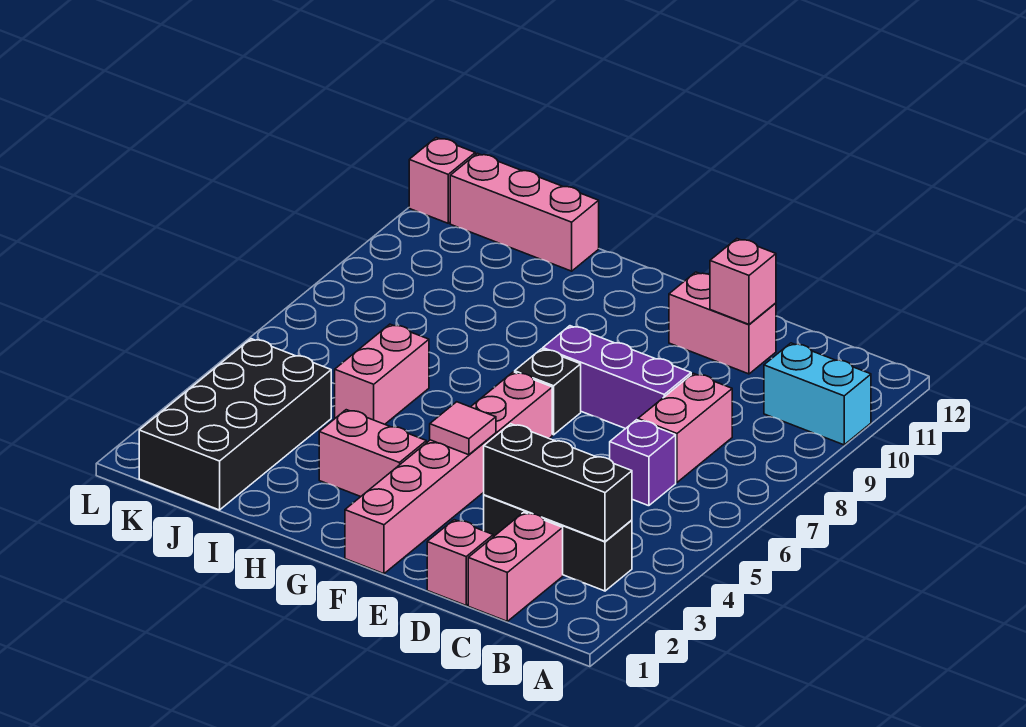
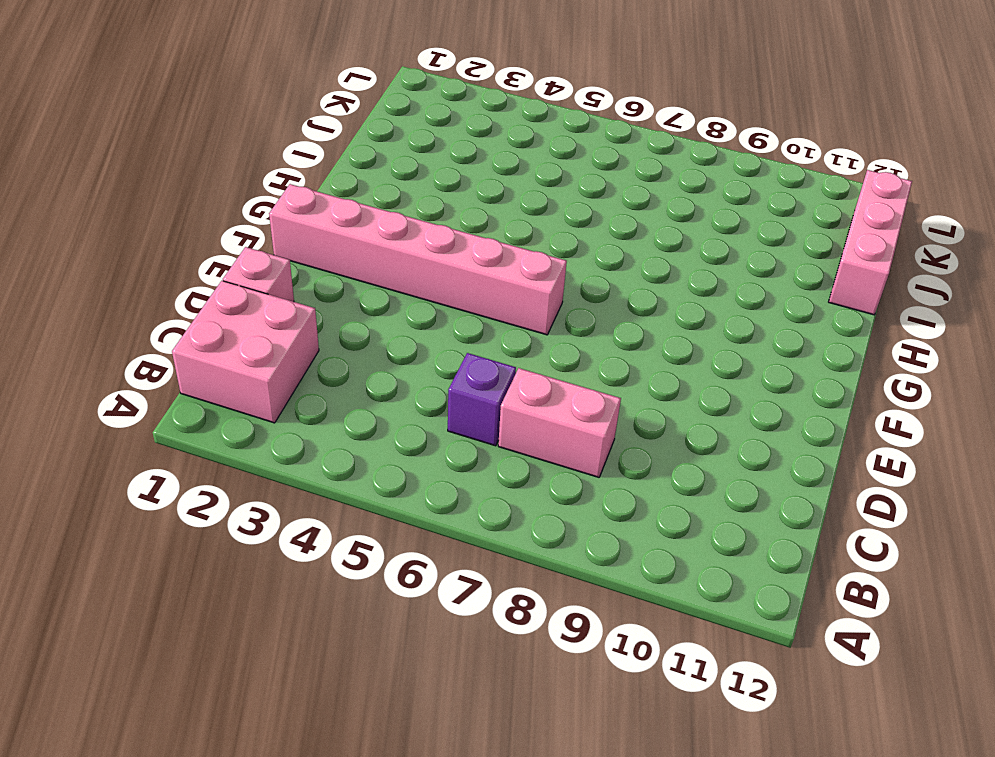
pink brick B1:C2 level 1 -> pink brick C1:C2 level 1
none -> cyan brick A10:B10 level 1
none -> black brick B3:D3 level 1
none -> purple brick D8:F8 level 1

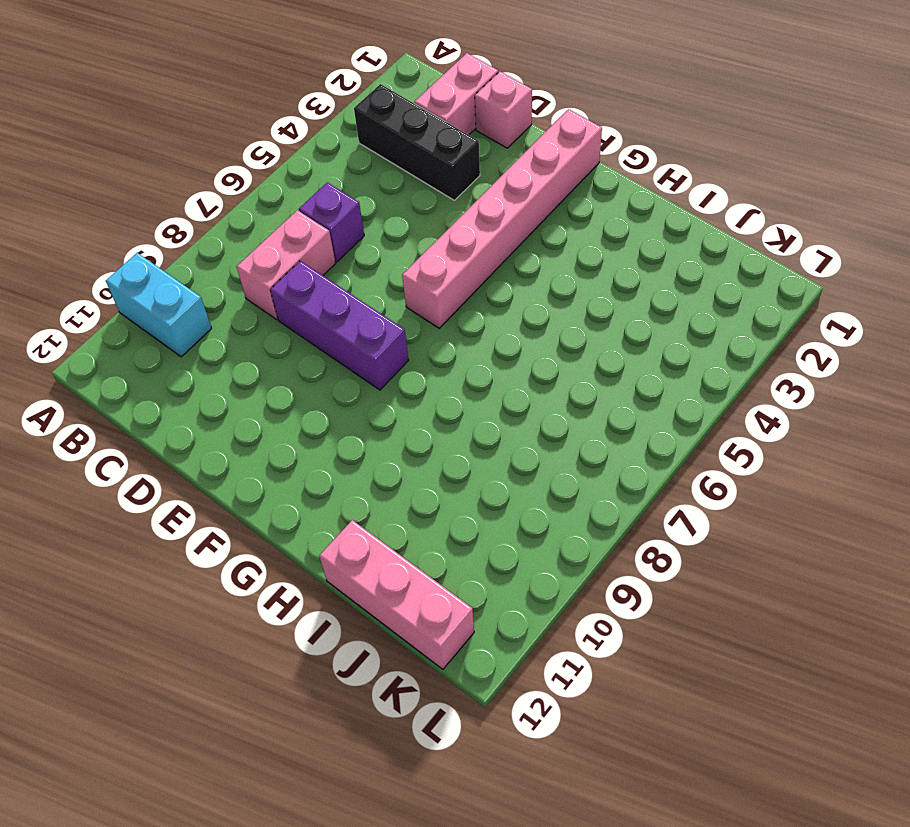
none -> pink brick D11:E11 level 1
none -> black brick F7 level 1
none -> pink brick G3:H3 level 1

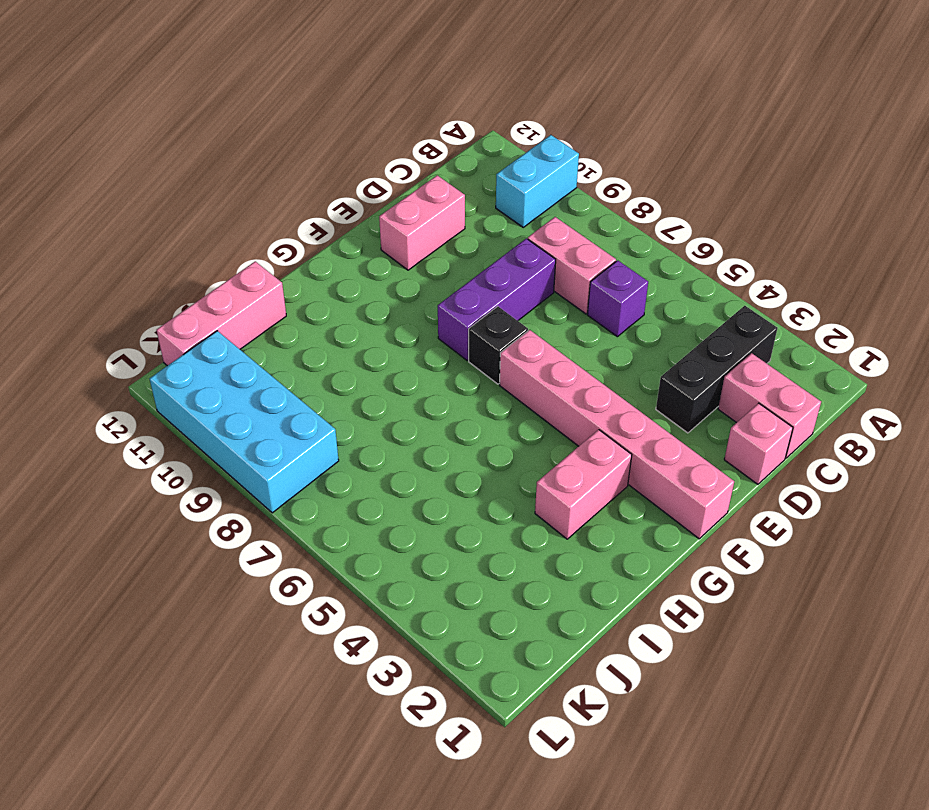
cyan brick K8:L11 level 1 -> none
none -> pink brick I5:I6 level 1
none -> black brick J1:K4 level 1
none -> pink brick L12 level 1

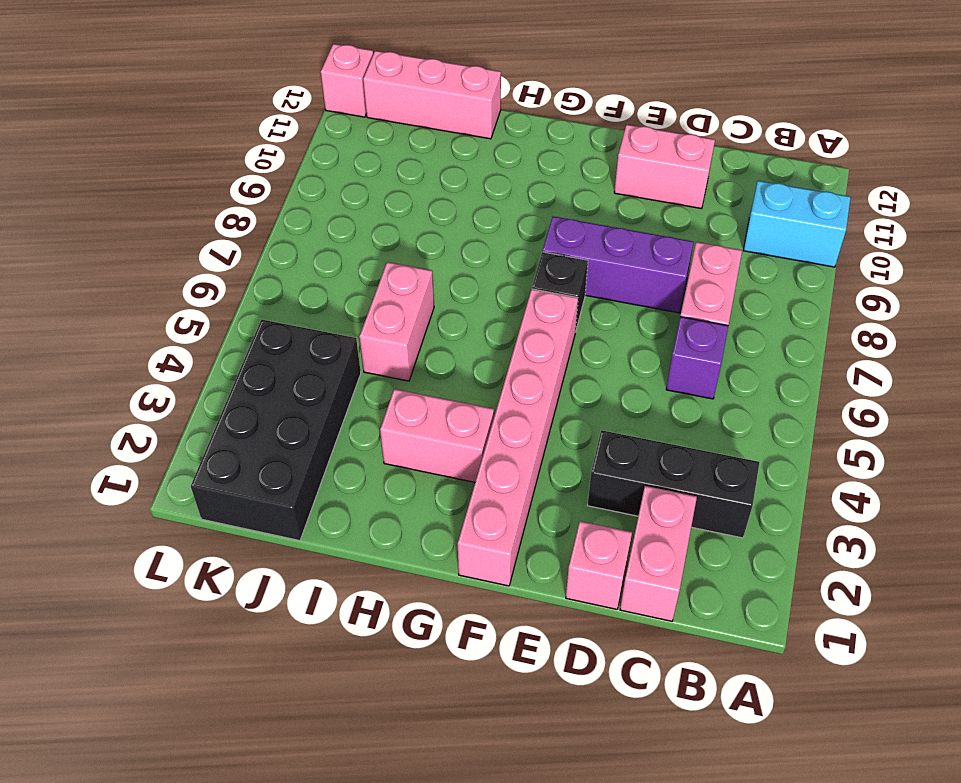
none -> black brick B3:D3 level 2
none -> pink brick D11 level 2
none -> pink tile F4 level 2

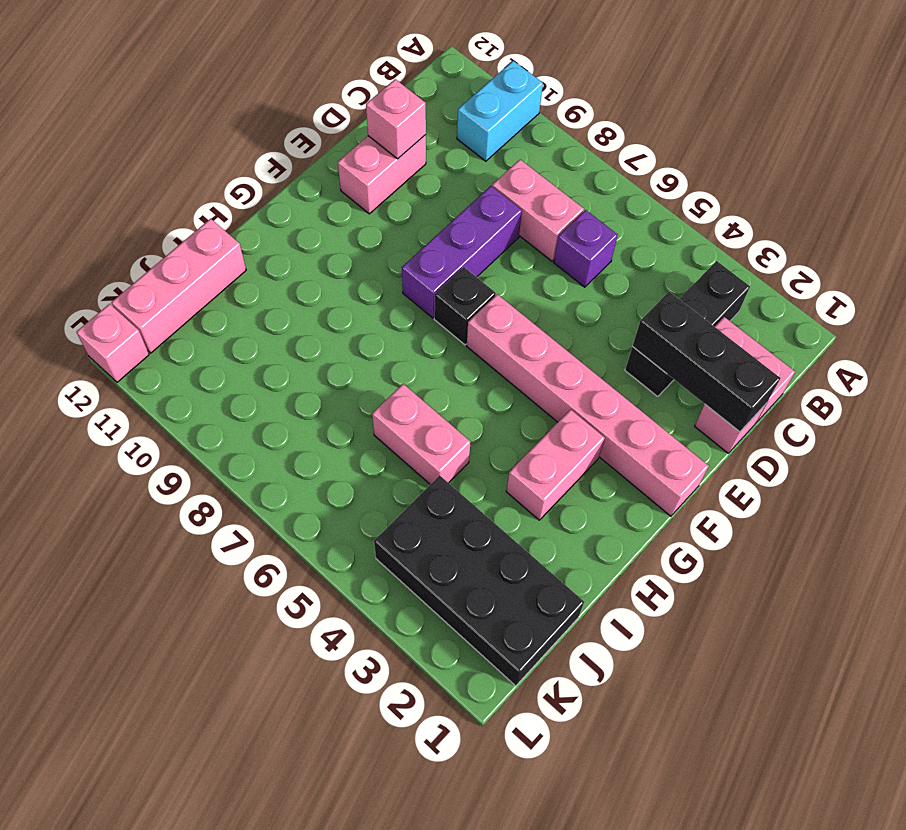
black brick D1:D3 level 2 -> black brick B3:D3 level 2
none -> pink tile F4 level 2

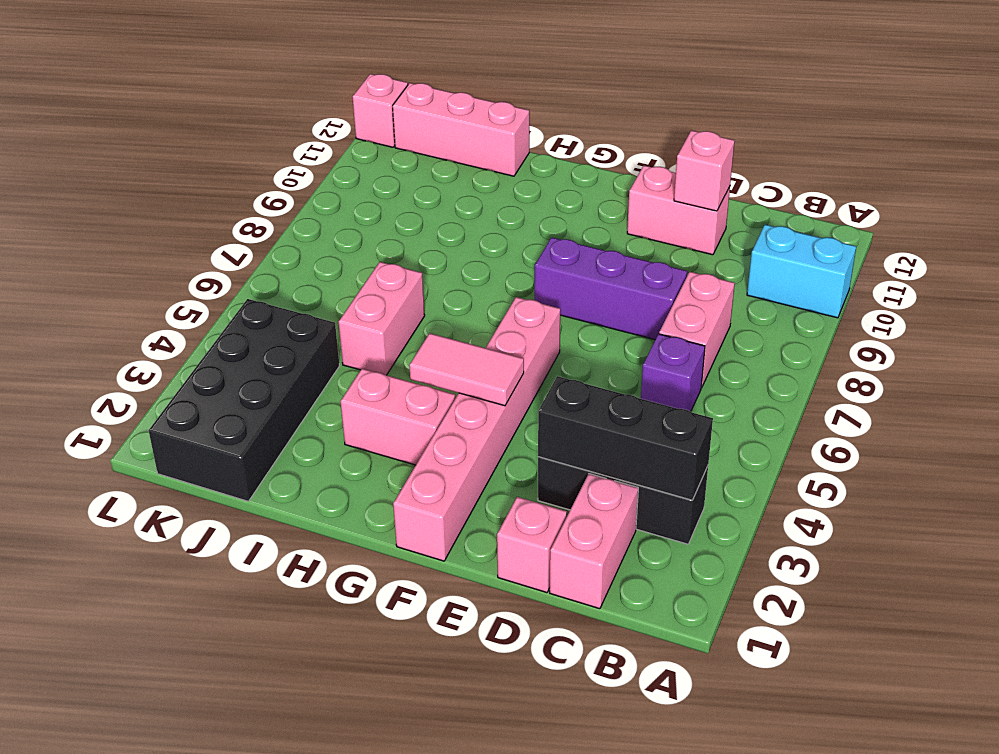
pink tile F4:G4 level 2 -> pink tile F4 level 2
none -> black brick F7 level 1

